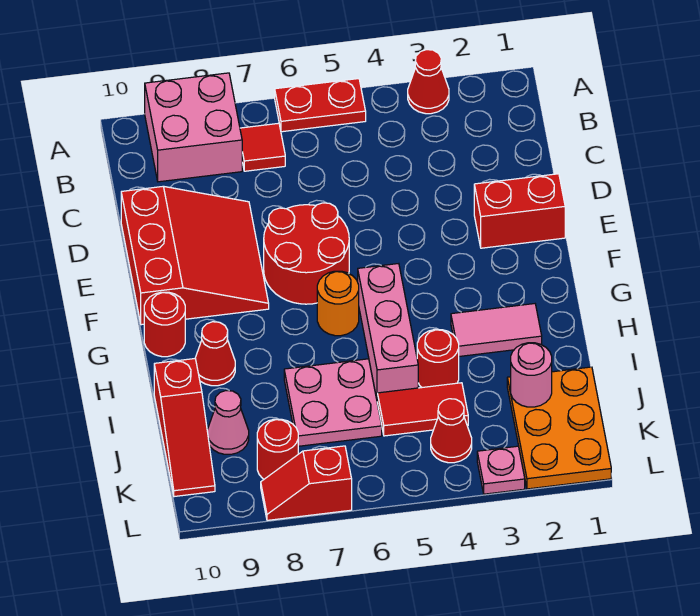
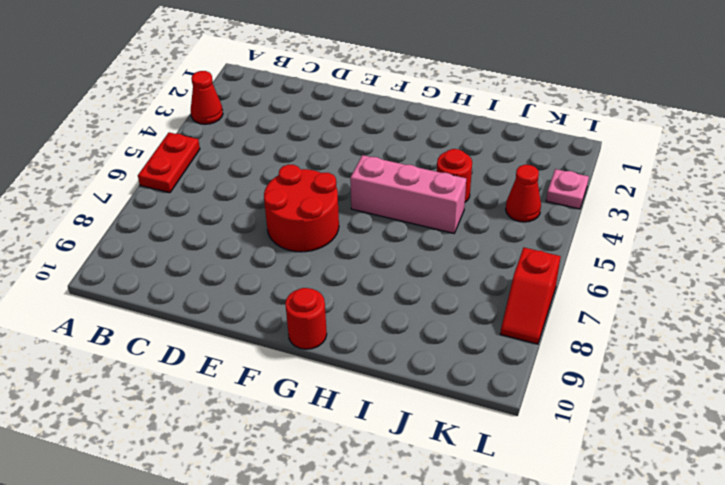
none -> pink brick A8:B9 level 1
none -> red tile B7 level 1
none -> red slope D8:F10 level 1 top 10

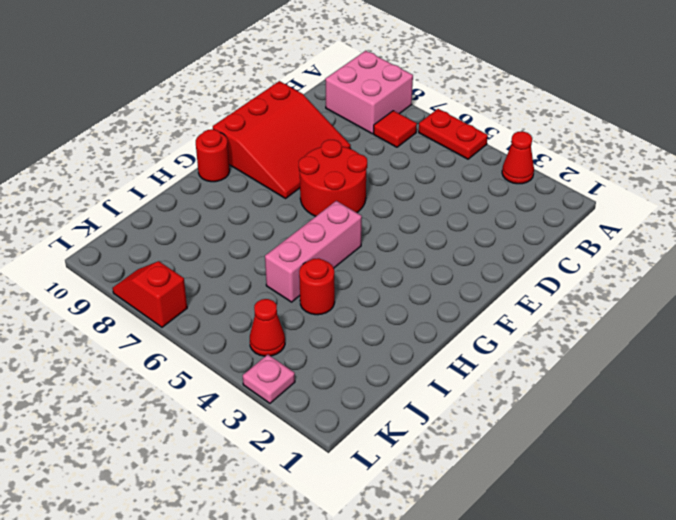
none -> red brick E1:E2 level 1
none -> orange round brick G6 level 1
none -> pink tile H2:H3 level 1

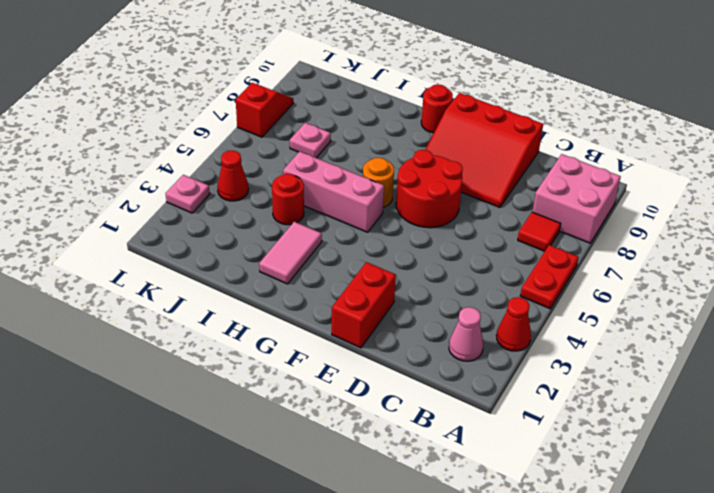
pink cone B2 level 1 -> pink cone J9 level 1
pink plate J7 level 1 -> pink plate I6:J7 level 1
none -> red cone H9 level 1
none -> red slope I10:K10 level 1 top I
none -> orange plate J1:L2 level 1

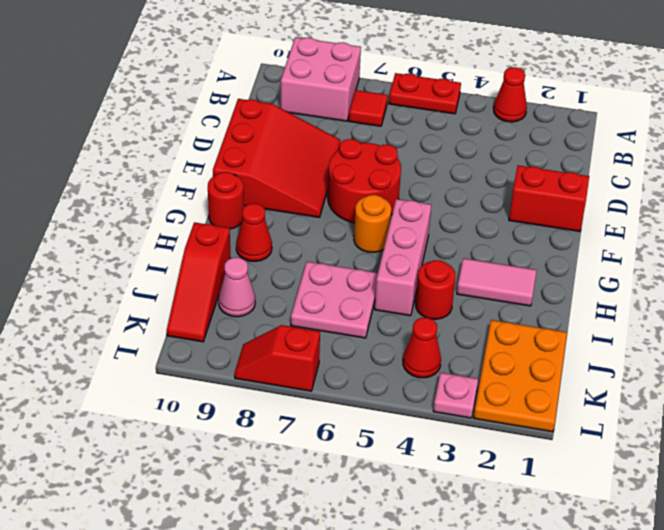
none -> red tile J4:J5 level 1
none -> red round brick K8 level 1
none -> pink round brick J2 level 2

